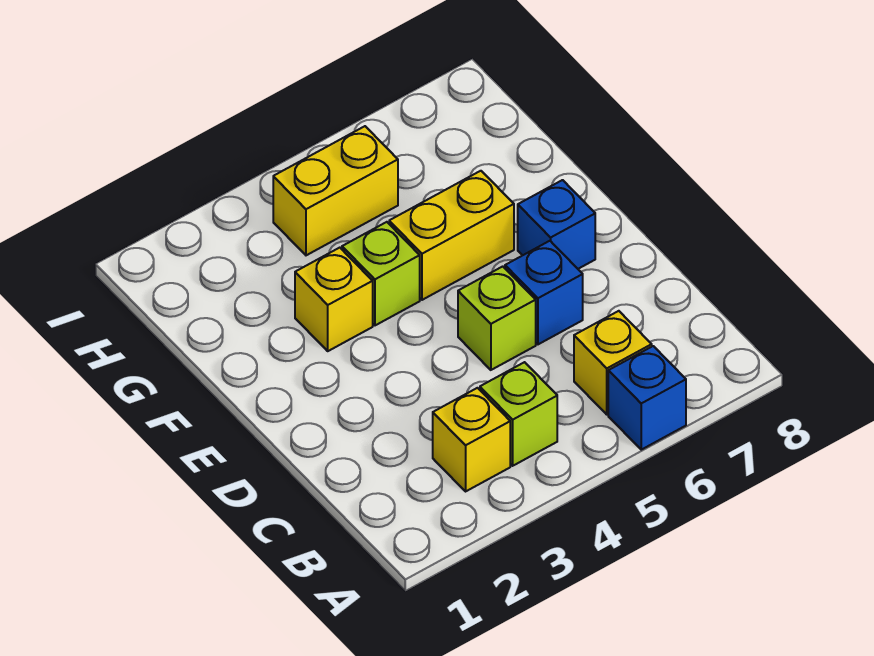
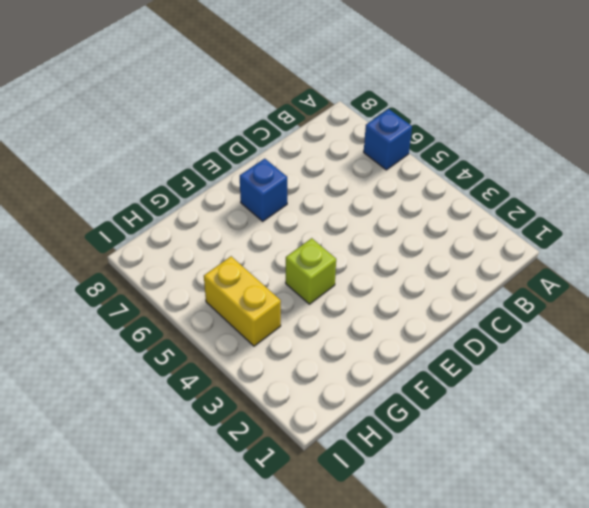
none -> yellow brick B3 level 1
none -> lime brick B4 level 1

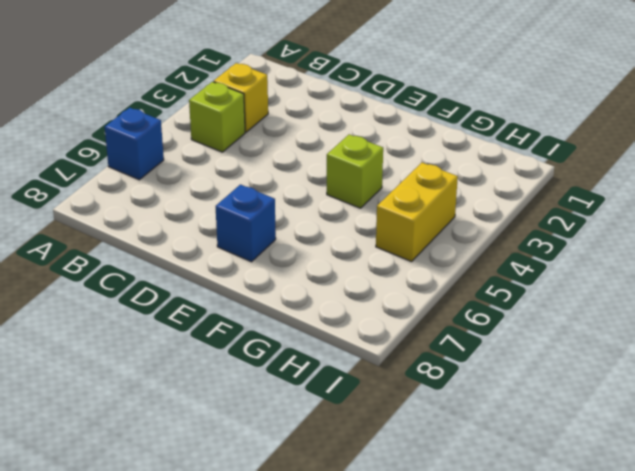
none -> yellow brick B6 level 1
none -> lime brick D5 level 1

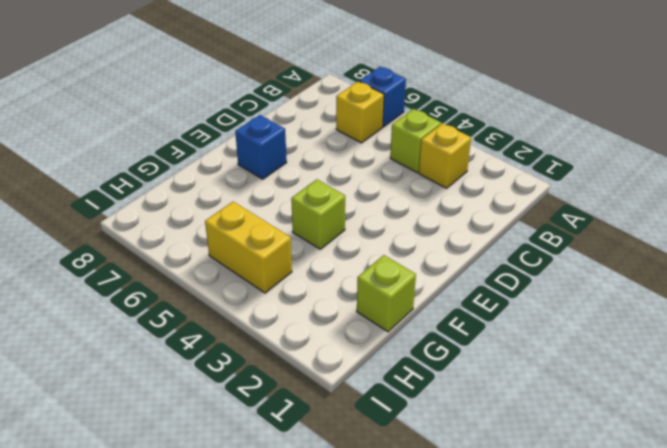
lime brick G1 level 1 -> lime brick D5 level 1
none -> blue brick D6 level 1
none -> yellow brick F3 level 1

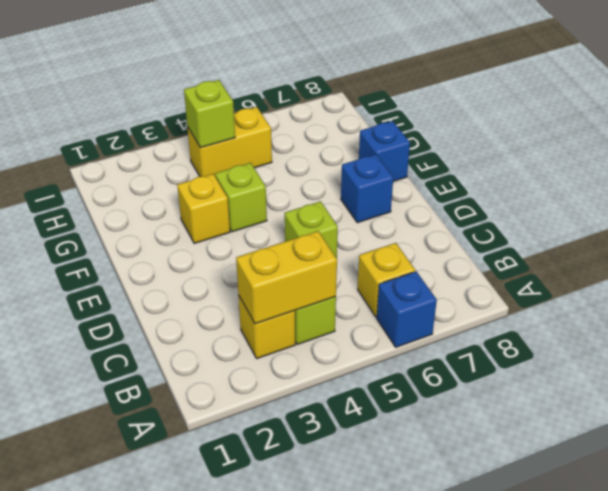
yellow brick B3:B4 level 2 -> yellow brick F5:F6 level 1
blue brick F8 level 1 -> blue brick D6 level 1
lime brick H4 level 2 -> none

